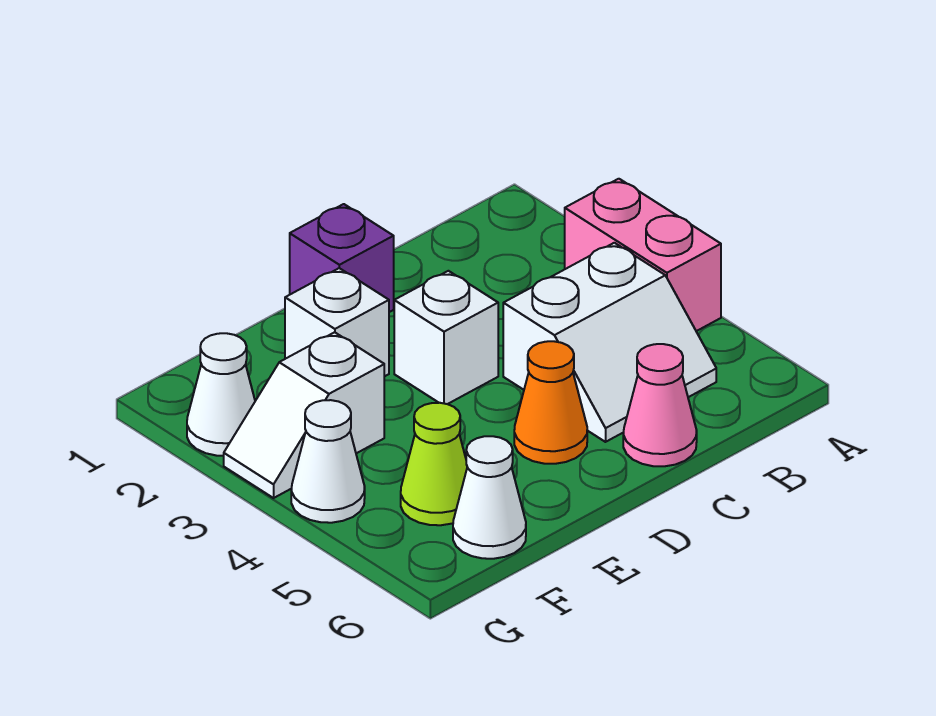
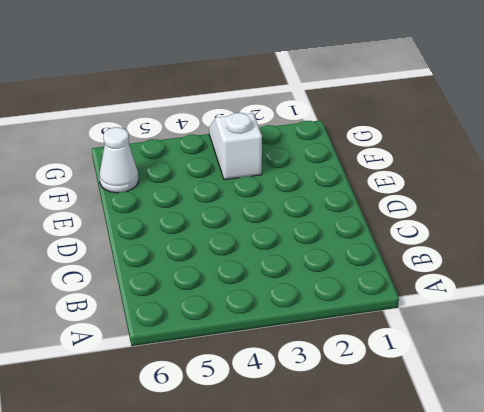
none -> pink brick A3:A4 level 1
none -> white slope B4:C5 level 1 top 4
none -> pink cone C6 level 1

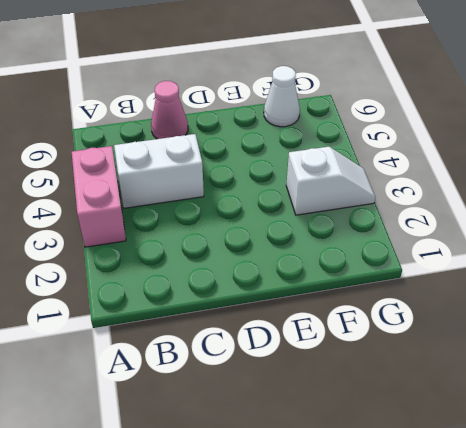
none -> purple brick D1 level 1
none -> white brick D3 level 1
none -> orange cone D5 level 1

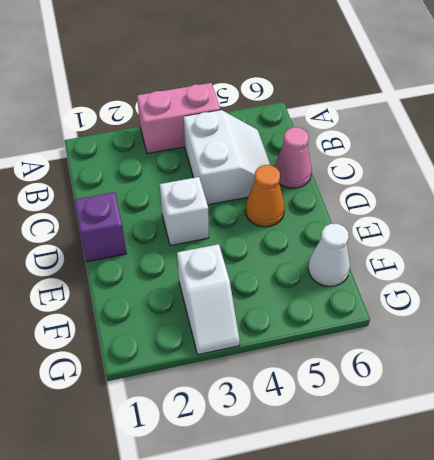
none -> white brick E2 level 1
none -> lime cone F5 level 1
none -> white cone G2 level 1

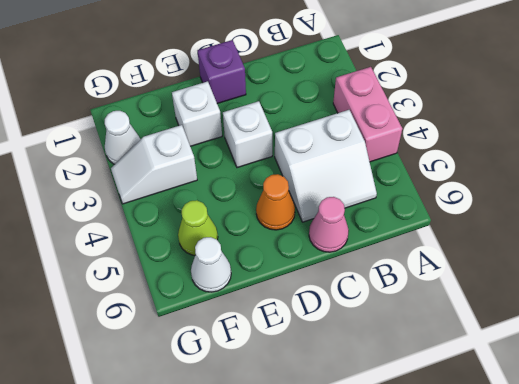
none -> white cone G4 level 1

